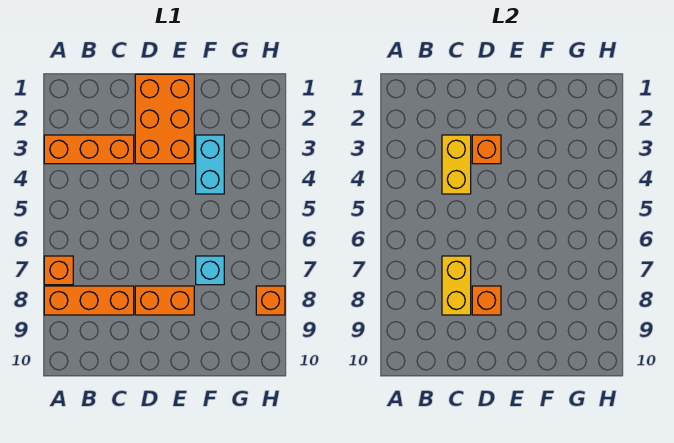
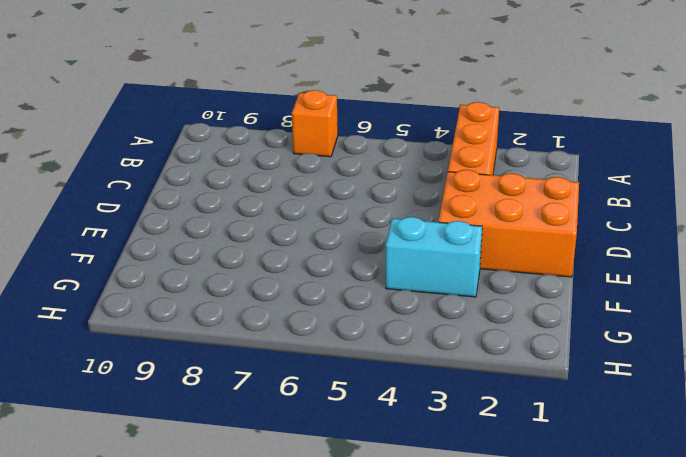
none -> orange brick A8:C8 level 1
none -> orange brick D8:E8 level 1
none -> cyan brick F7 level 1

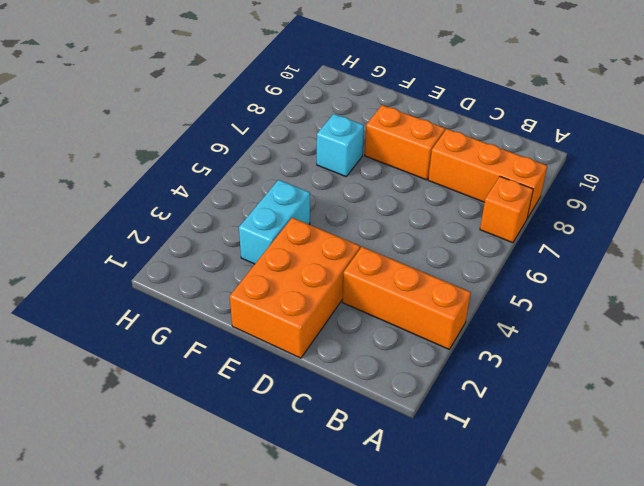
none -> orange brick H8 level 1
none -> yellow brick C3:C4 level 2
none -> yellow brick C7:C8 level 2

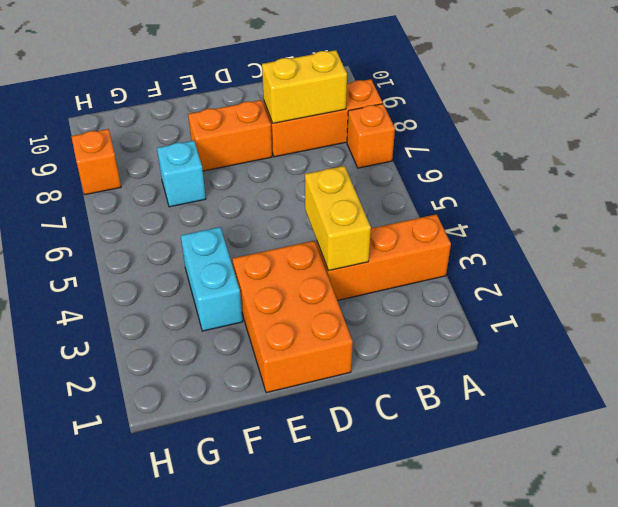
yellow brick B8:C8 level 2 -> yellow brick C7:C8 level 2
none -> orange brick D3 level 2
none -> orange brick D8 level 2

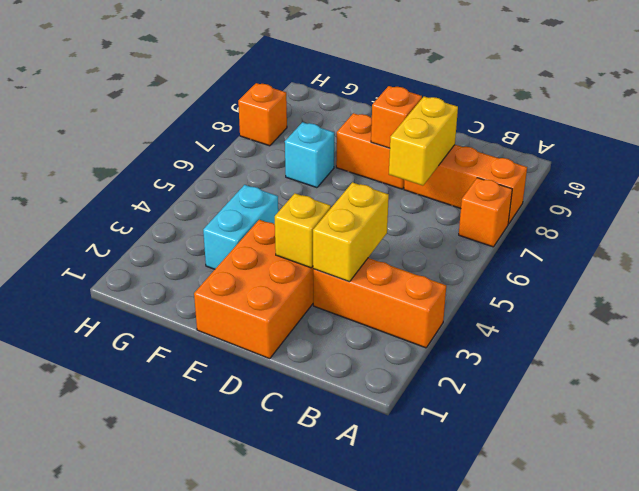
yellow brick D3 level 2 -> orange brick D3 level 2

